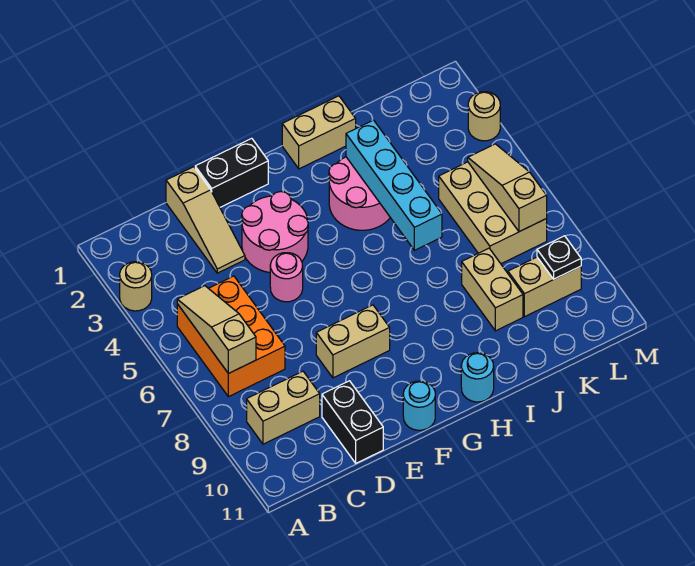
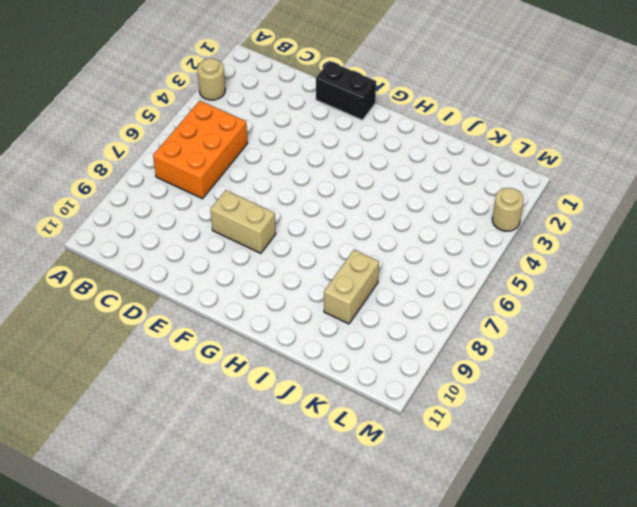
none -> tan brick B9:C9 level 1
none -> tan slope D1:D3 level 1 top 1
none -> black brick D10:D11 level 1

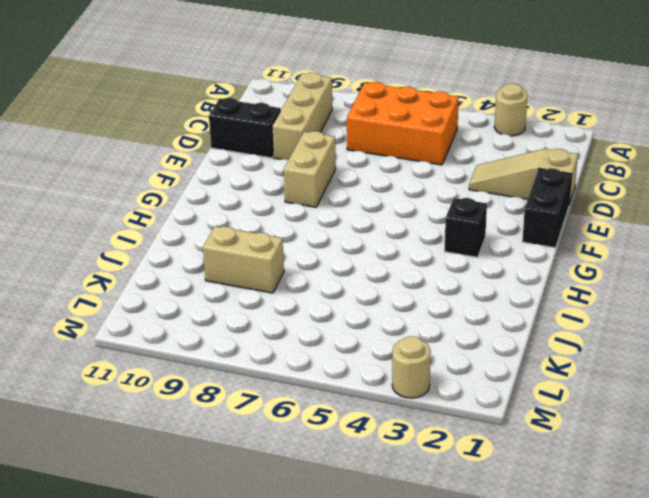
tan brick B9:D9 level 1 -> tan brick B9:C9 level 1
black brick G3 level 1 -> none
none -> pink round brick E3:F4 level 1
none -> pink round brick E5 level 1
none -> cyan round brick F11 level 1

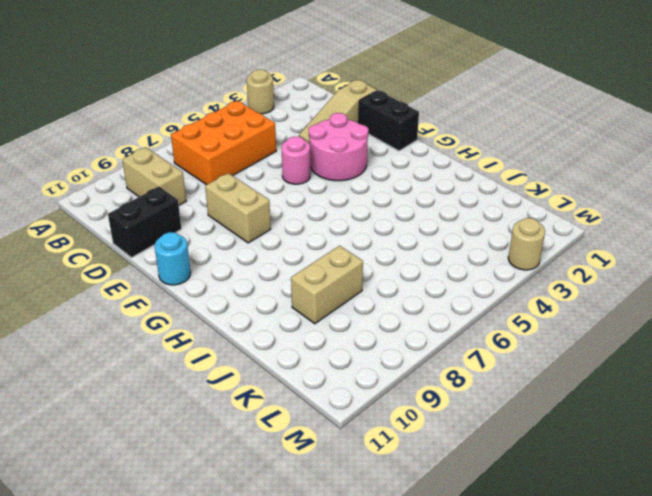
none -> tan brick H1:I1 level 1
none -> pink round brick H3:I4 level 1
none -> cyan round brick H11 level 1

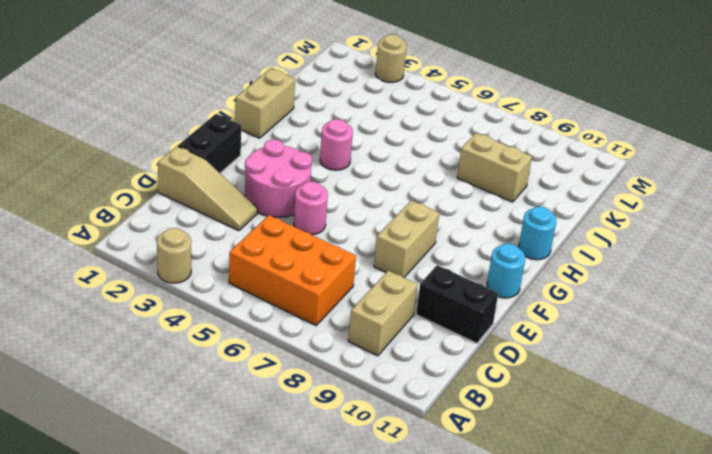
pink round brick H4 level 1 -> pink round brick H3:I4 level 1
none -> tan brick K5:L7 level 1
none -> tan brick K9:L9 level 1
none -> tan slope B5:B7 level 2 top 7

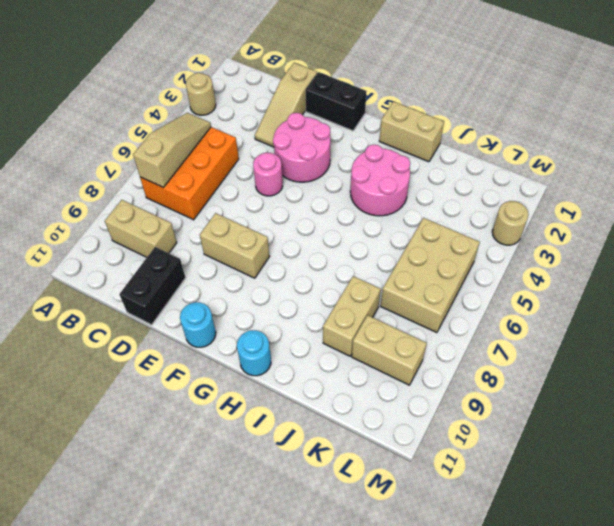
none -> cyan brick I3:I6 level 2
none -> tan slope L5:L7 level 2 top 7
none -> black plate L9 level 2

